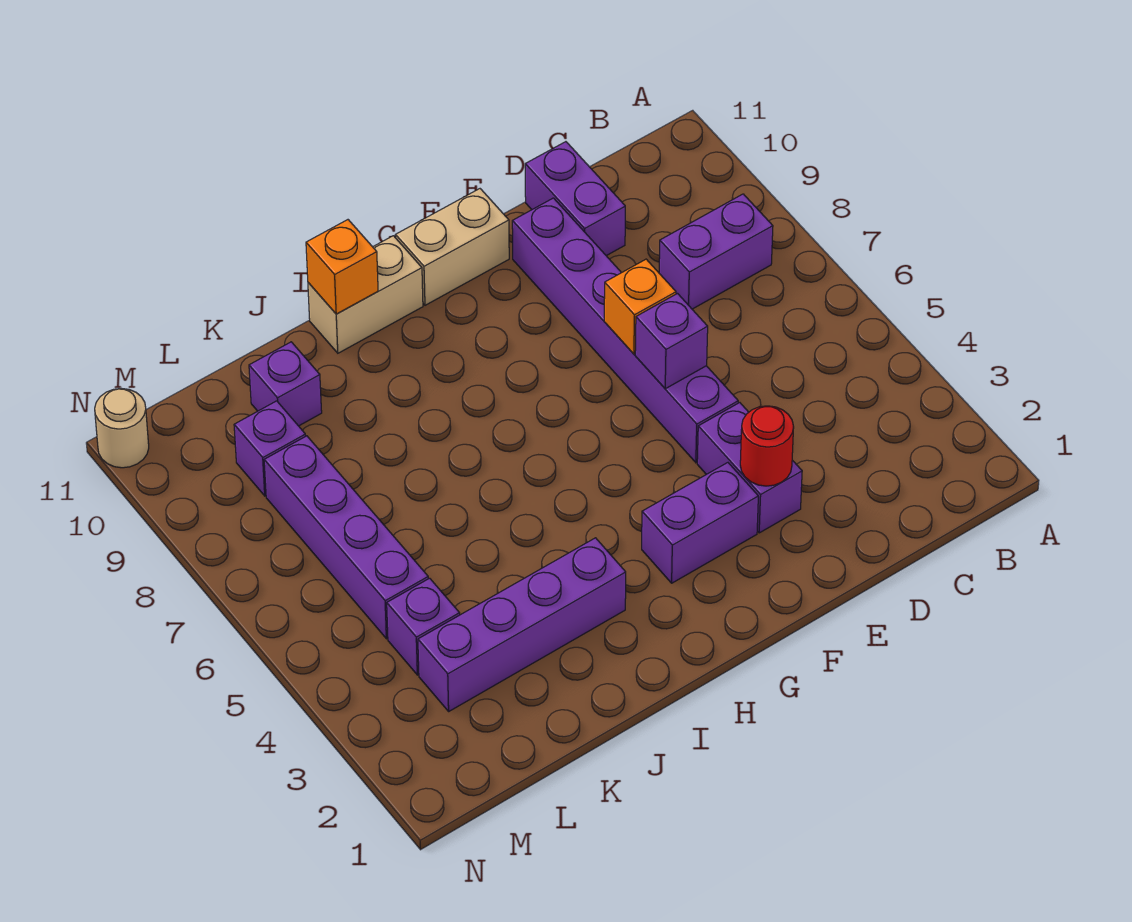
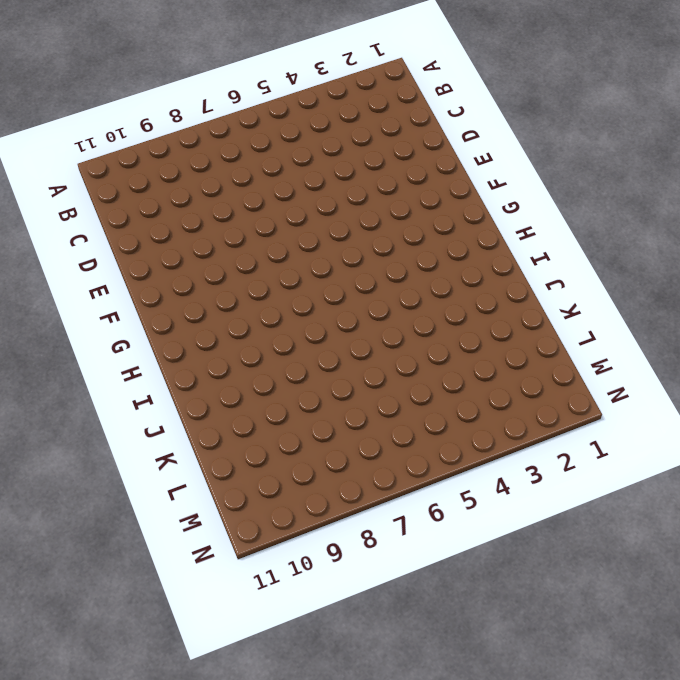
none -> purple brick B8:C8 level 1
none -> purple brick D10:D11 level 1
none -> purple brick E3:E4 level 1

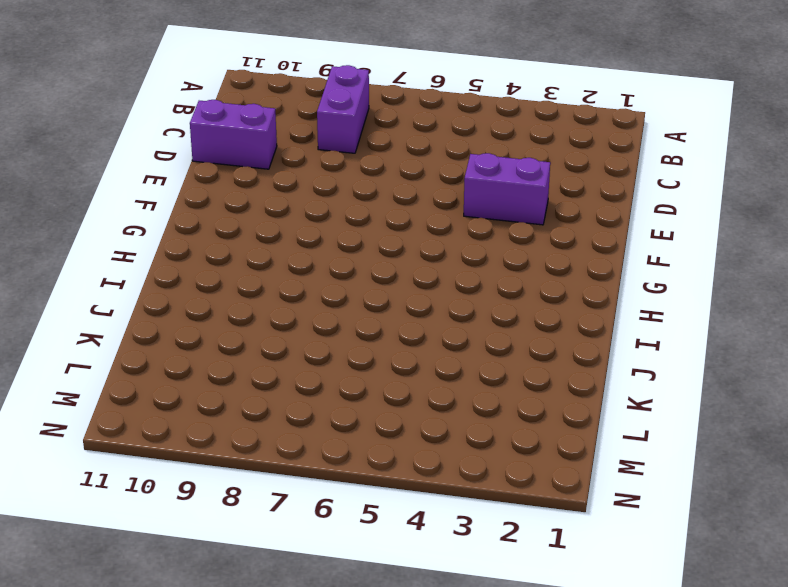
none -> purple brick E5:E10 level 1
none -> purple brick F3:G3 level 1
none -> tan brick F11:G11 level 1

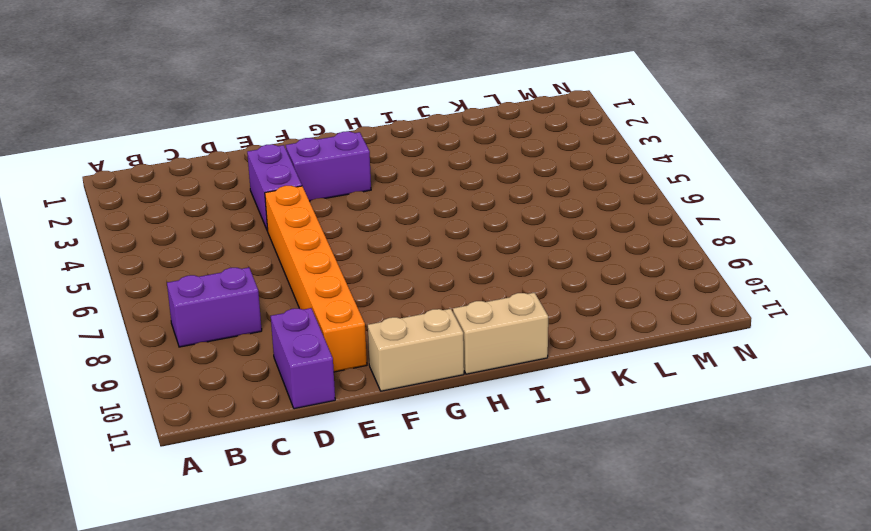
orange brick E5:E10 level 1 -> purple brick E5:E10 level 1
none -> purple brick I3:L3 level 1
none -> purple brick K10 level 1
none -> purple brick L4 level 1

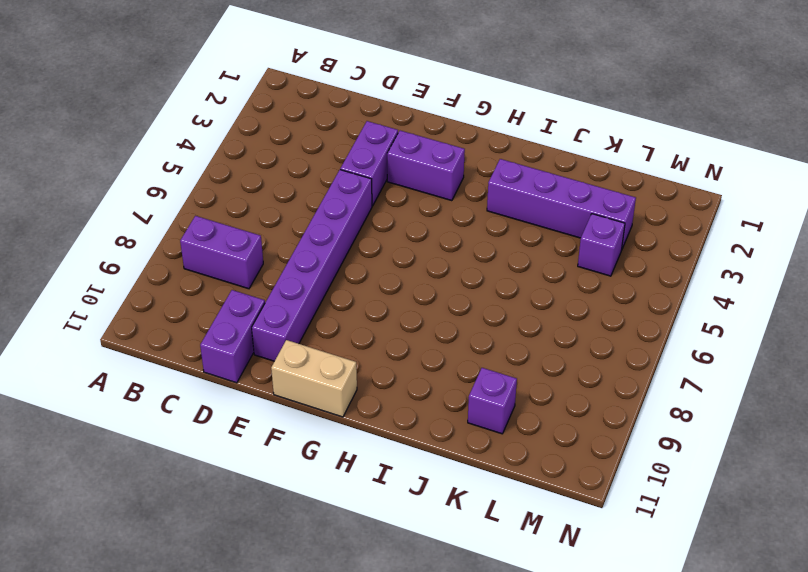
none -> tan brick H11:I11 level 1
none -> purple brick L5:L8 level 1
none -> purple brick L9 level 1

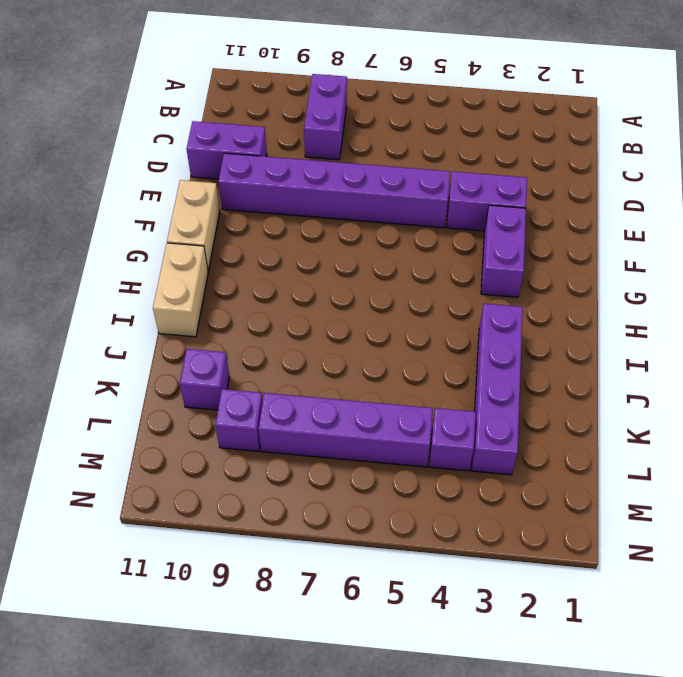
none -> tan round brick N11 level 1
none -> red round brick E3 level 2
none -> purple brick E6 level 2

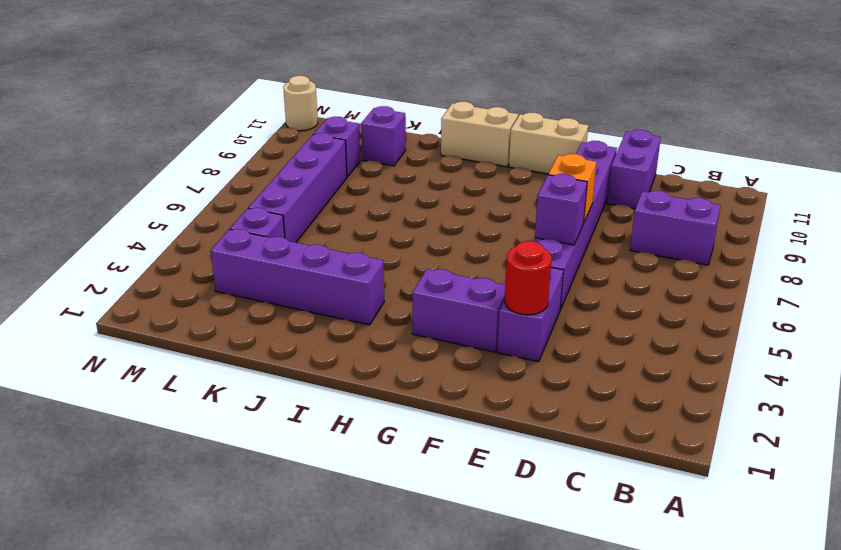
none -> orange brick I11 level 2

